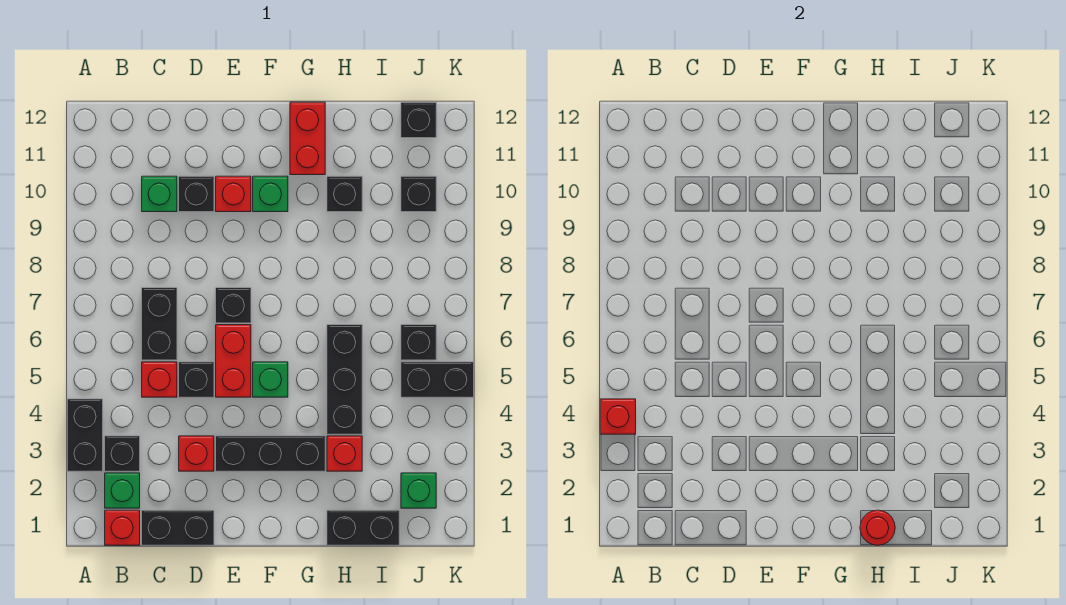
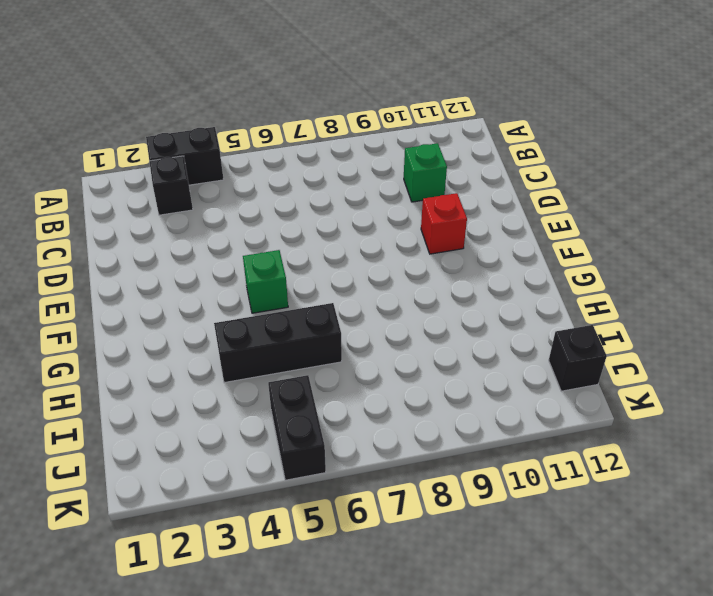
none -> red brick B1 level 1
none -> green brick B2 level 1
none -> black brick C1:D1 level 1

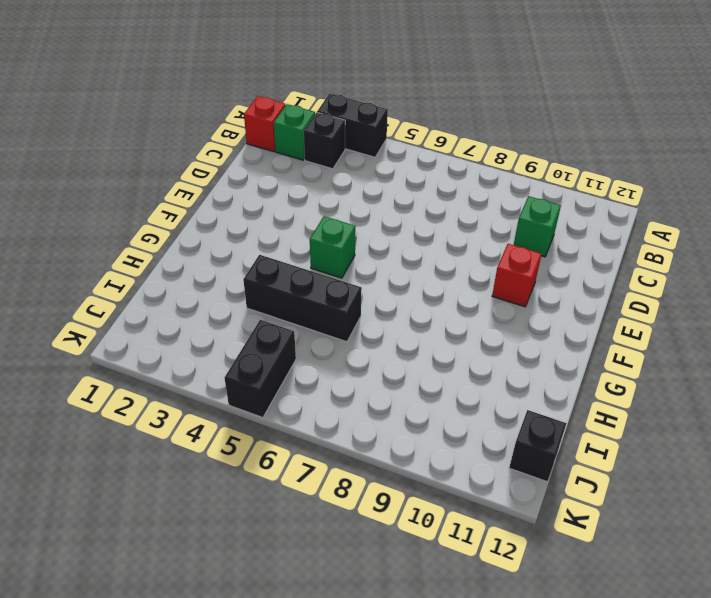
none -> black brick C1:D1 level 1
none -> red brick C5 level 1
none -> black brick C6:C7 level 1

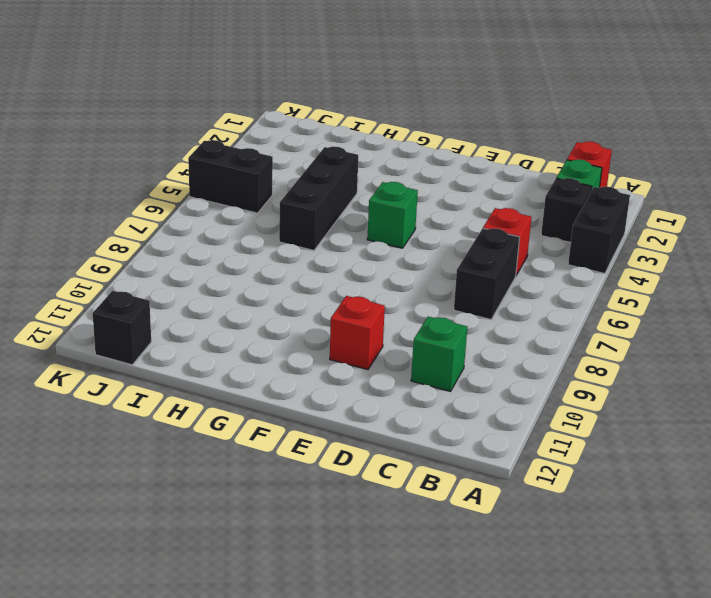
none -> black brick C1:D1 level 1
none -> red brick D3 level 1
none -> black brick D5 level 1

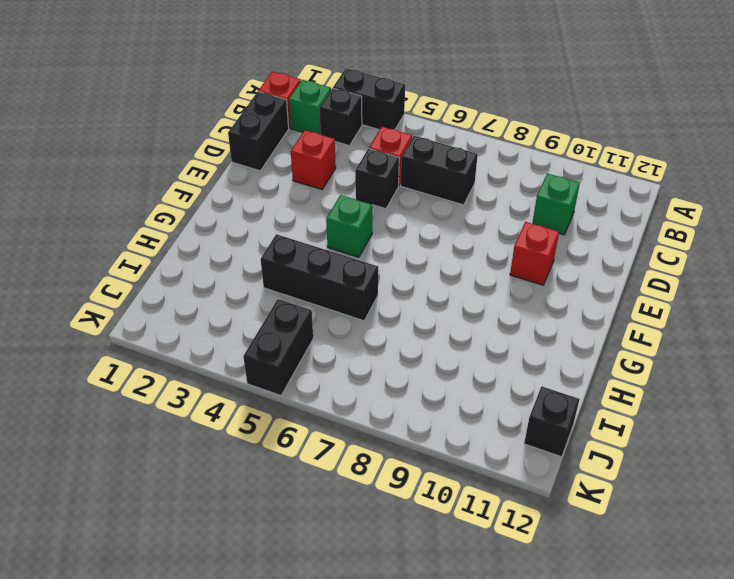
none -> black brick D10 level 1
none -> black brick E3:G3 level 1
none -> red brick E5:E6 level 1

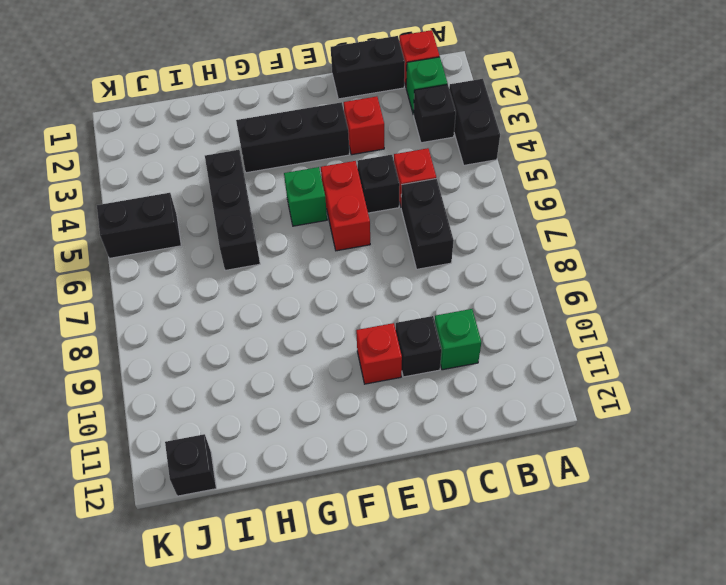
none -> black brick E7 level 1
none -> green brick F10 level 1
none -> red brick G11:G12 level 1

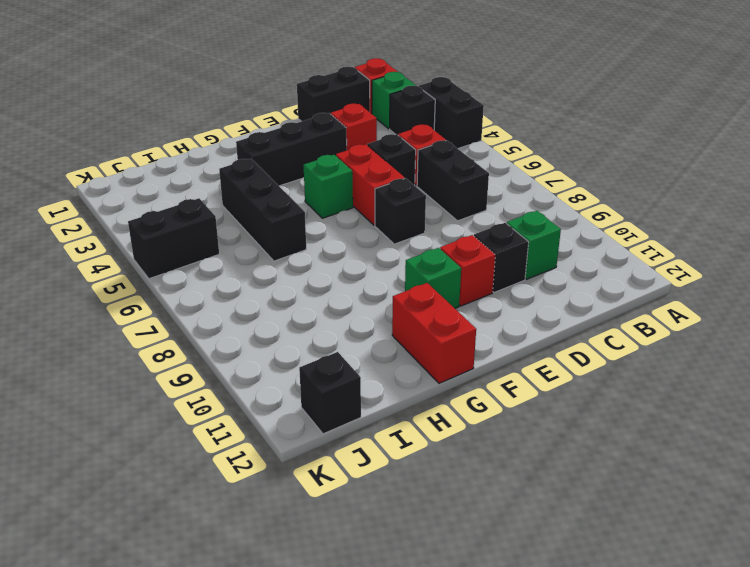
none -> black brick H1:I1 level 1
none -> red brick H3 level 1
none -> black brick H10 level 1

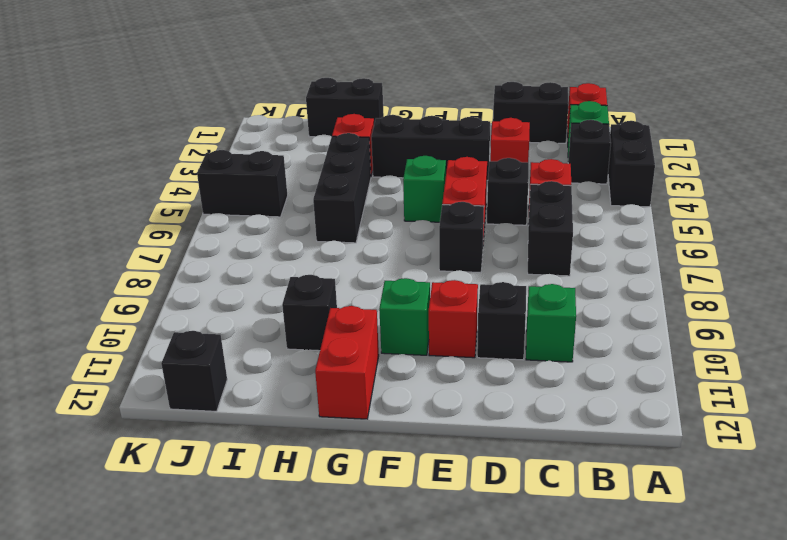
none -> green brick J2 level 1
none -> black brick J6 level 1
none -> black brick J10 level 1

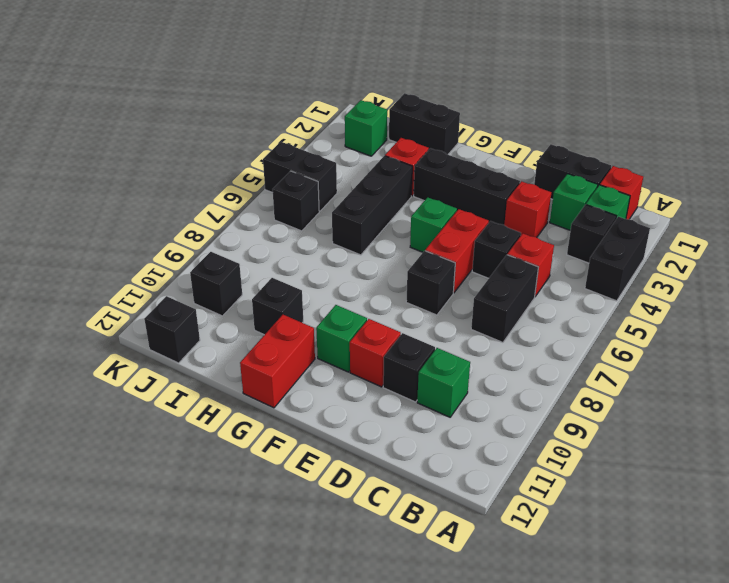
green brick C2 level 1 -> none
none -> red brick A4 level 2
none -> red round brick H1 level 2

